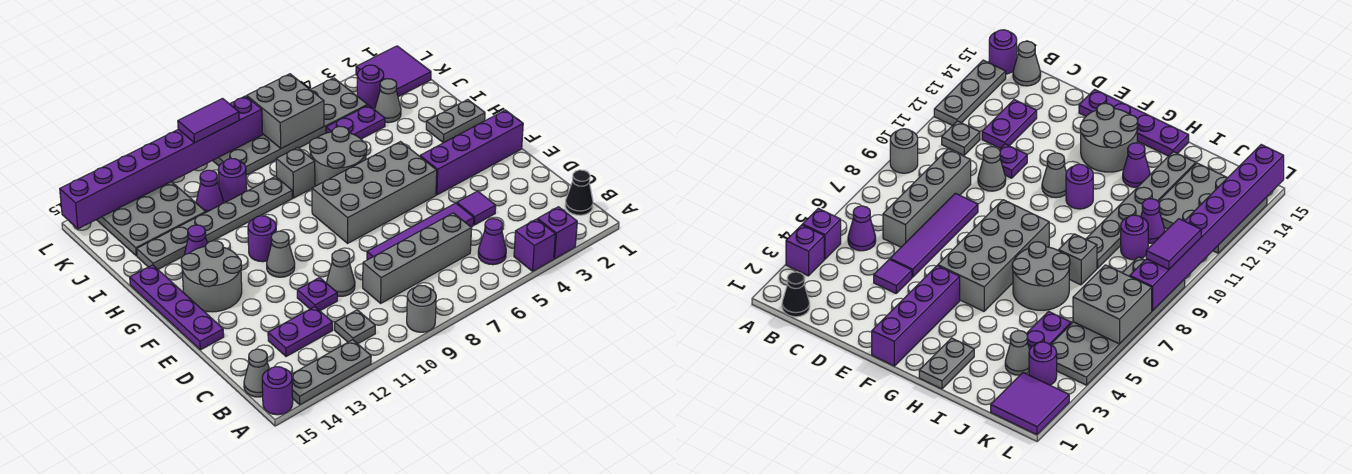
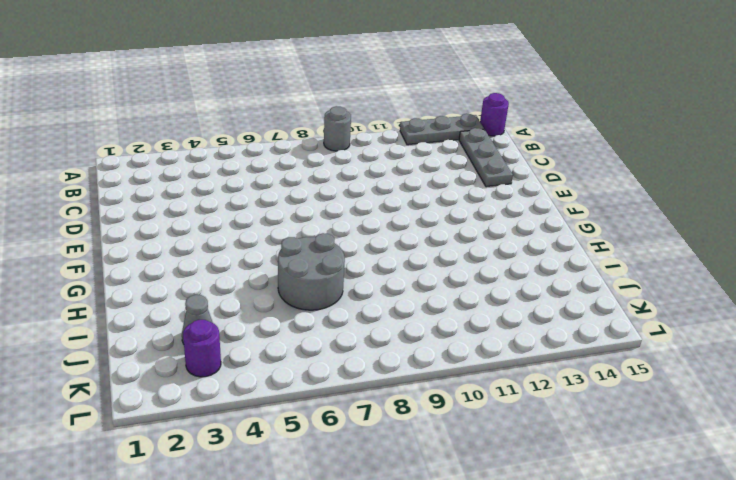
grey plate B14:D14 level 1 -> none
none -> purple brick A3 level 1
none -> purple brick A4 level 1
none -> black cone B1 level 1
none -> purple cone B5 level 1

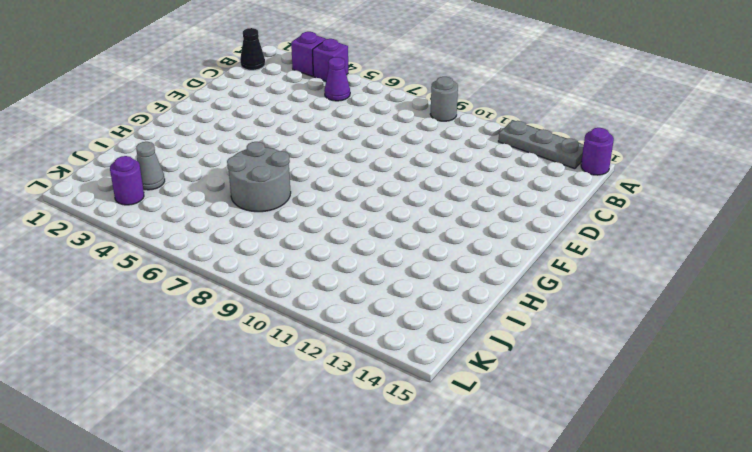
none -> grey plate B11 level 1
none -> grey cone B15 level 1
none -> grey brick C6:C9 level 1
none -> purple plate C12:C13 level 1

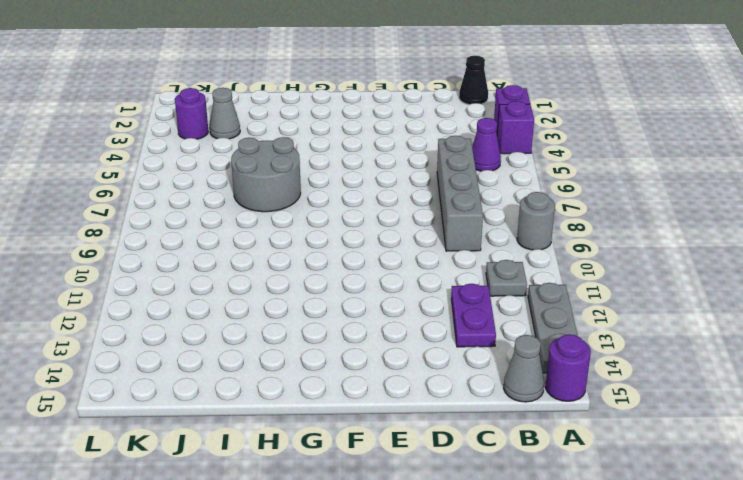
none -> purple tile D4 level 1
none -> purple tile D5:D8 level 1
none -> grey cone D10 level 1
none -> purple plate D11 level 1

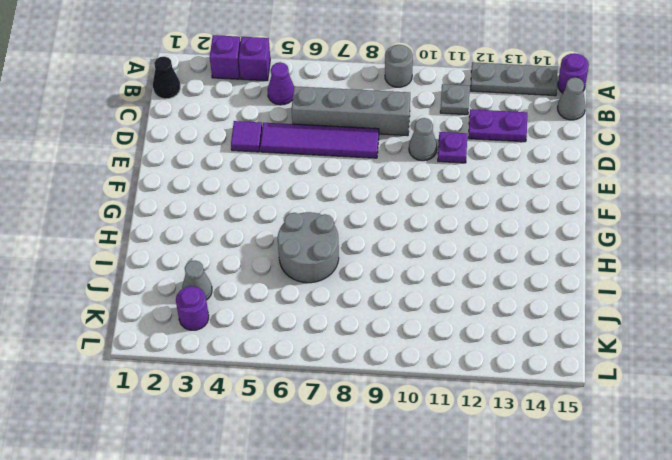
none -> purple plate E15:H15 level 1
none -> purple brick F1:F4 level 1
none -> grey brick F5:G8 level 1
none -> grey cone F11 level 1

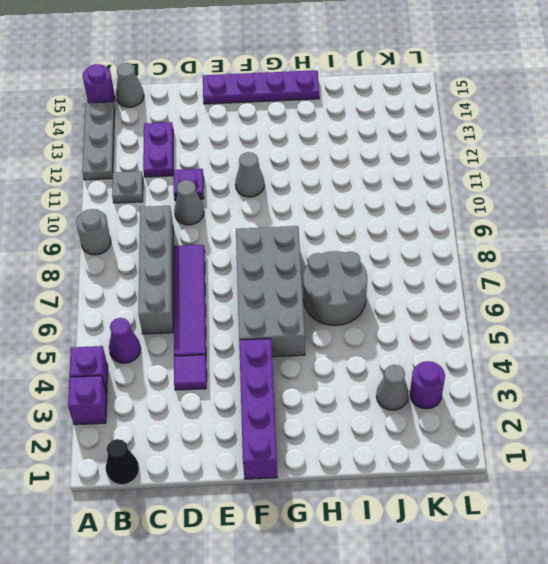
none -> grey round brick F13:G14 level 1
none -> purple round brick G11 level 1
none -> grey plate H1:H2 level 1
none -> purple cone H13 level 1

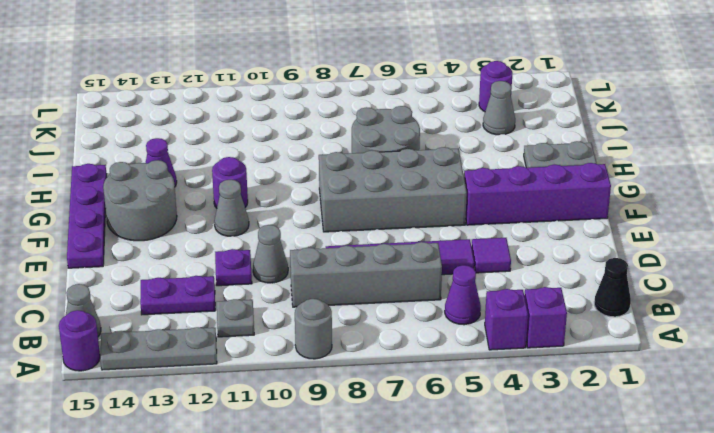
none -> grey brick I8 level 1
none -> grey plate I9:I14 level 1
none -> purple plate J4:J5 level 1
none -> purple round brick J10 level 1

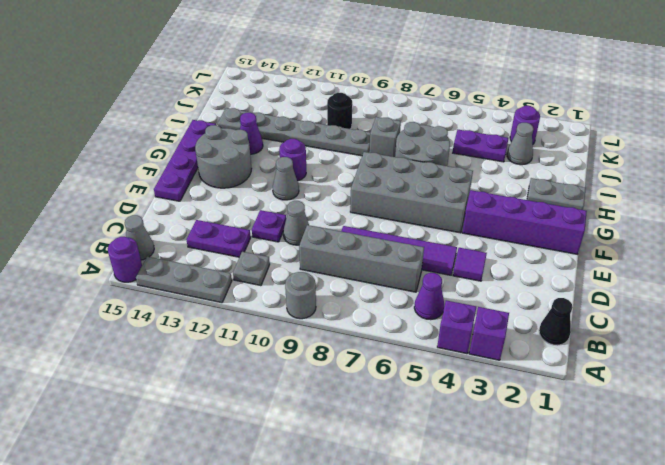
black round brick J10 level 1 -> purple round brick J10 level 1
none -> purple cone J11 level 1
none -> grey plate J12:L14 level 1
none -> purple tile K1:L2 level 1
none -> grey plate K4:L9 level 1

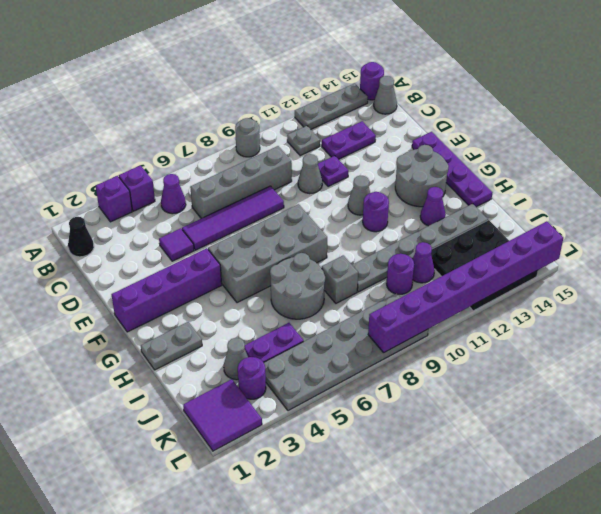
black plate J12:L14 level 1 -> grey plate J12:L14 level 1
none -> grey brick K6:L7 level 2
none -> purple tile L9:L10 level 3

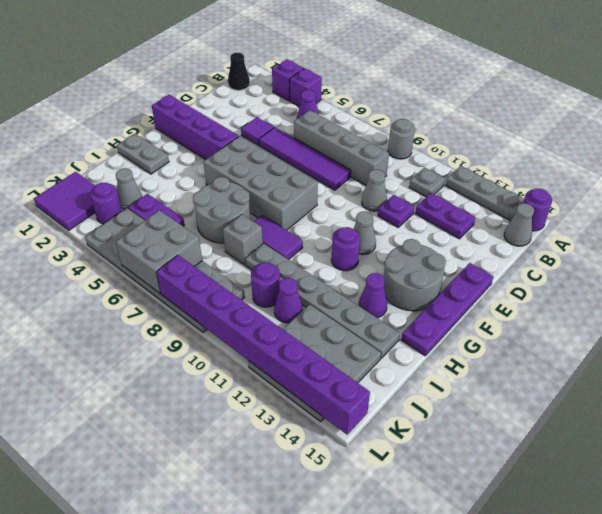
purple tile H8:H9 level 1 -> purple tile L9:L10 level 3

